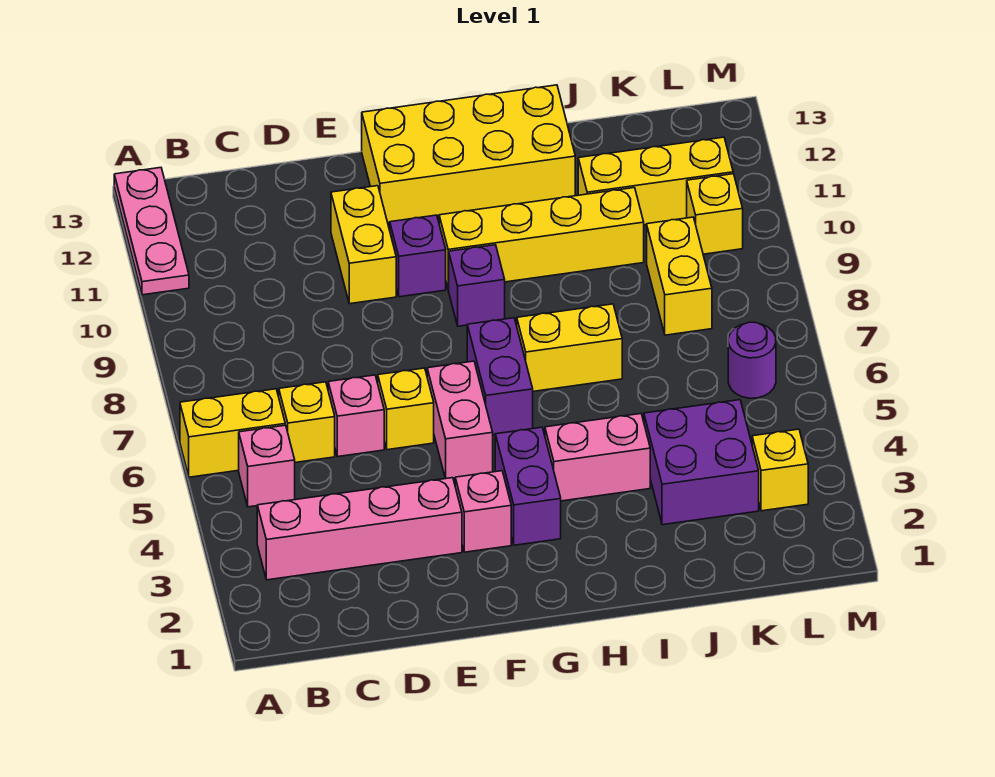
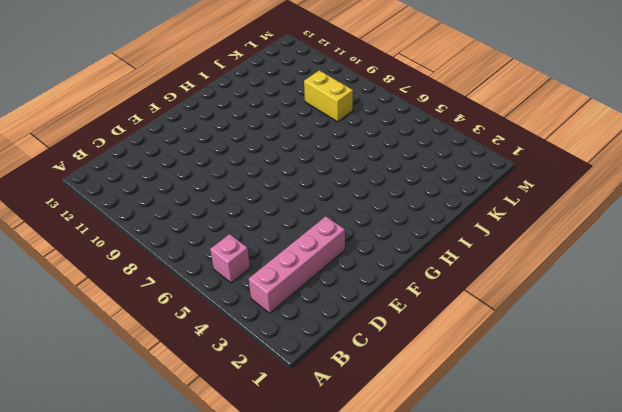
none -> yellow brick A6:B6 level 1
none -> pink plate A11:A13 level 1
none -> yellow brick C6 level 1

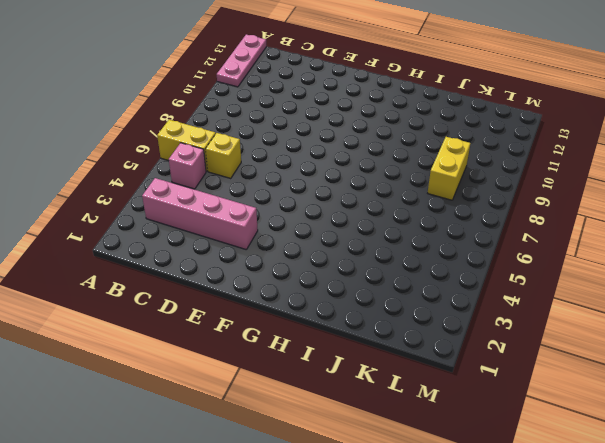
none -> pink brick D6 level 1
none -> yellow brick E6 level 1
none -> yellow brick E10:E11 level 1

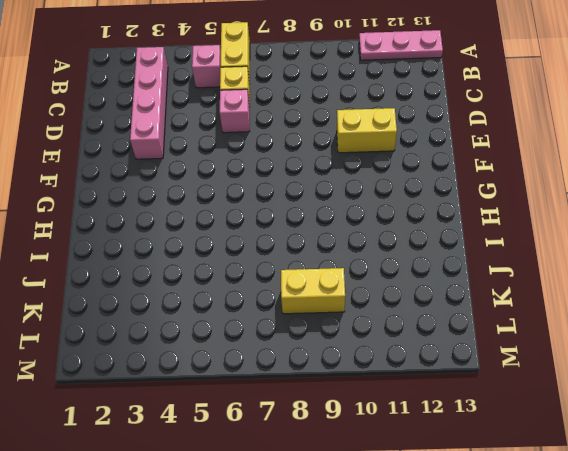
none -> yellow brick E6 level 1
none -> pink brick F3 level 1
none -> pink brick F5:F6 level 1

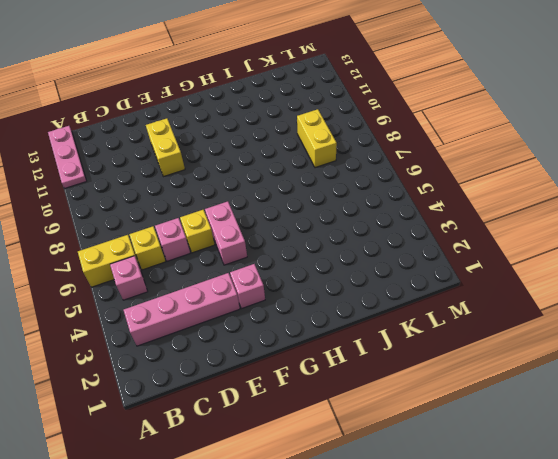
none -> purple brick F10 level 1
none -> yellow brick F12:I13 level 1
none -> purple brick G3:G4 level 1

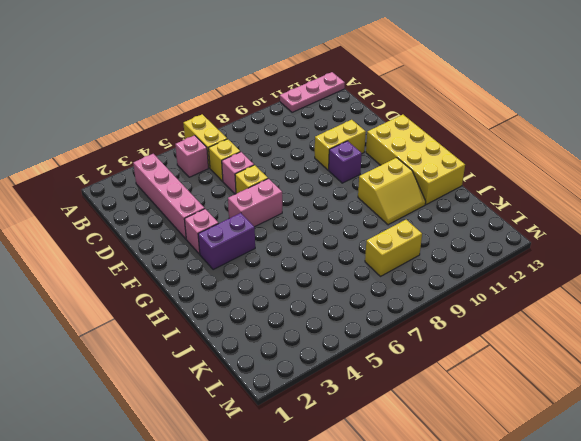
yellow slope H10:I11 level 1 top H -> yellow brick G10:J10 level 1
none -> purple brick G6:G7 level 1
none -> purple brick G9 level 1
none -> pink brick H4:I4 level 1

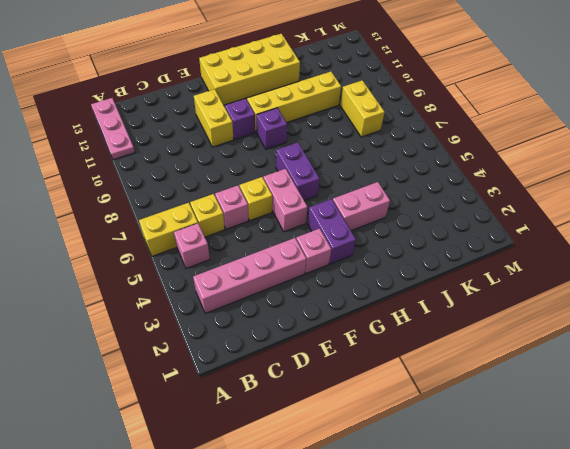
none -> yellow brick H7:I7 level 1
none -> purple brick J3:K4 level 1
none -> yellow brick J11:L11 level 1

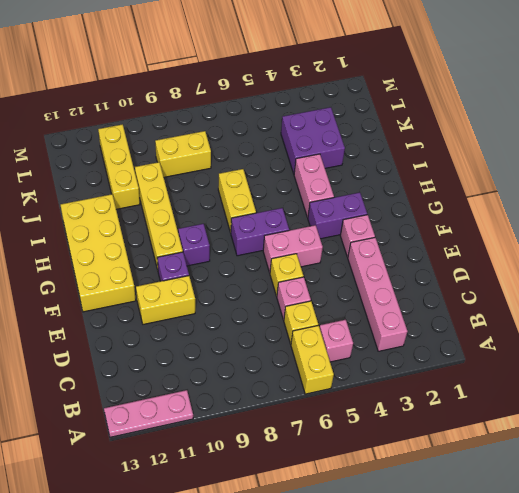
none -> yellow brick L3 level 1
none -> purple round brick L6 level 1
none -> yellow brick L10 level 1

